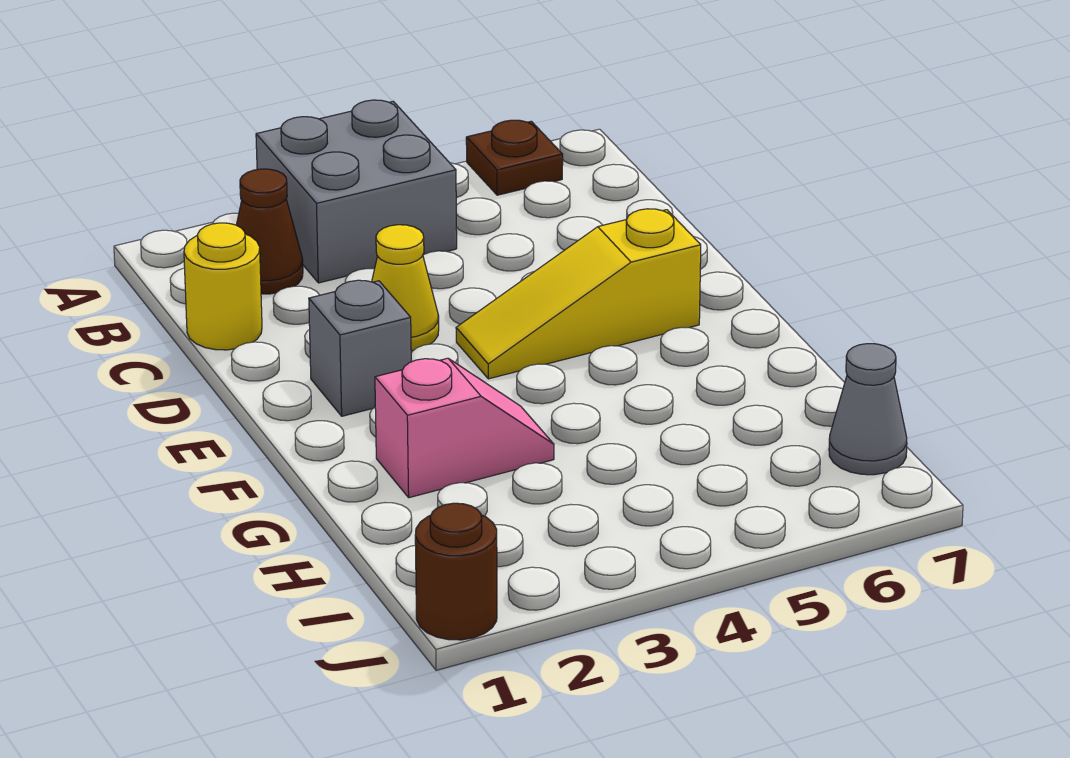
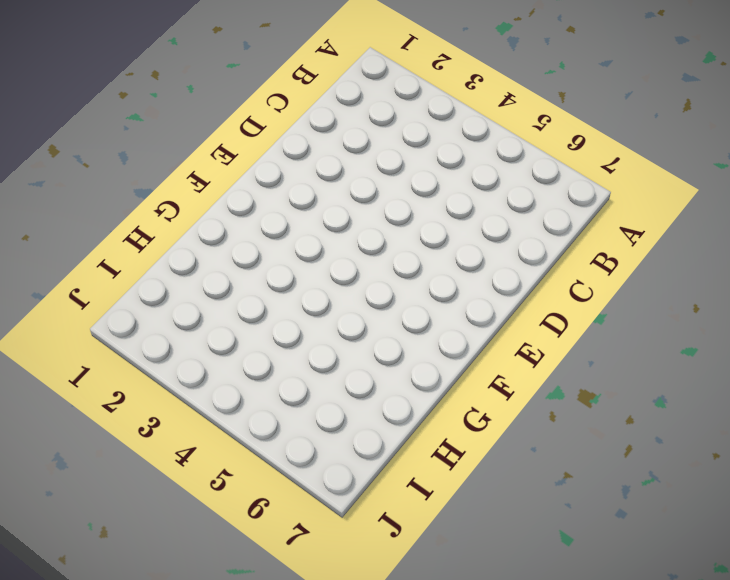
none -> grey brick A3:B4 level 1
none -> brown plate A6 level 1

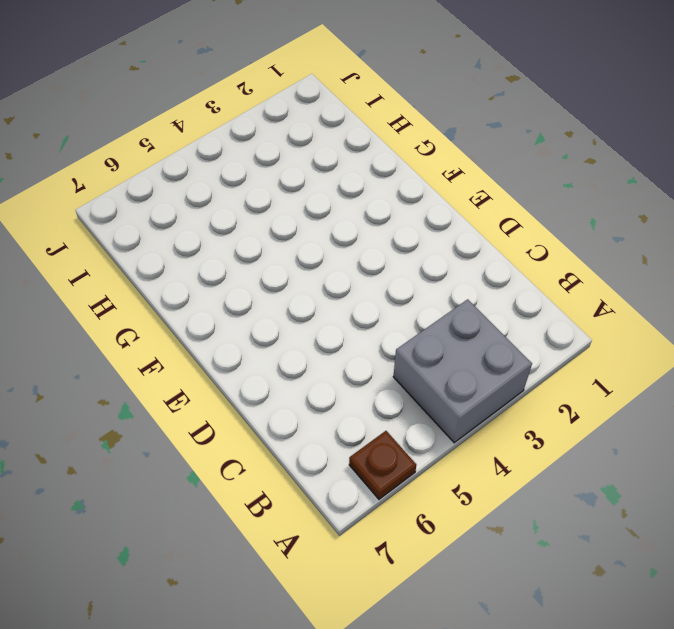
none -> brown cone B2 level 1
none -> yellow round brick C1 level 1

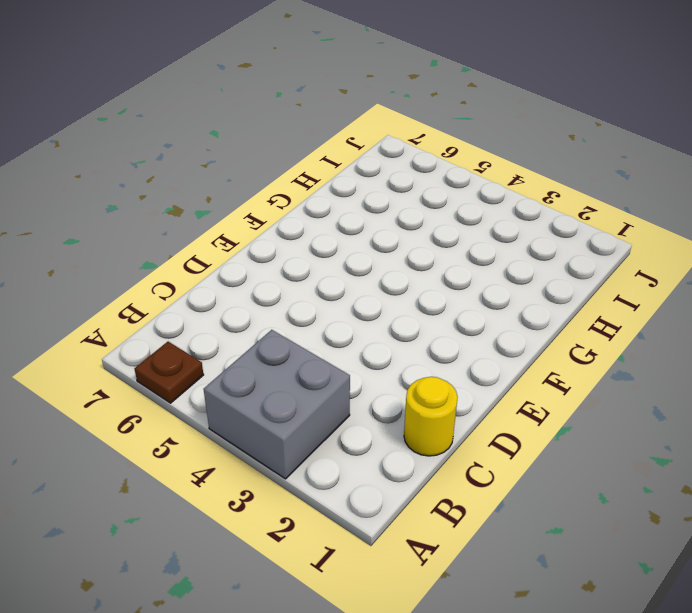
none -> brown cone B2 level 1
none -> yellow cone D3 level 1

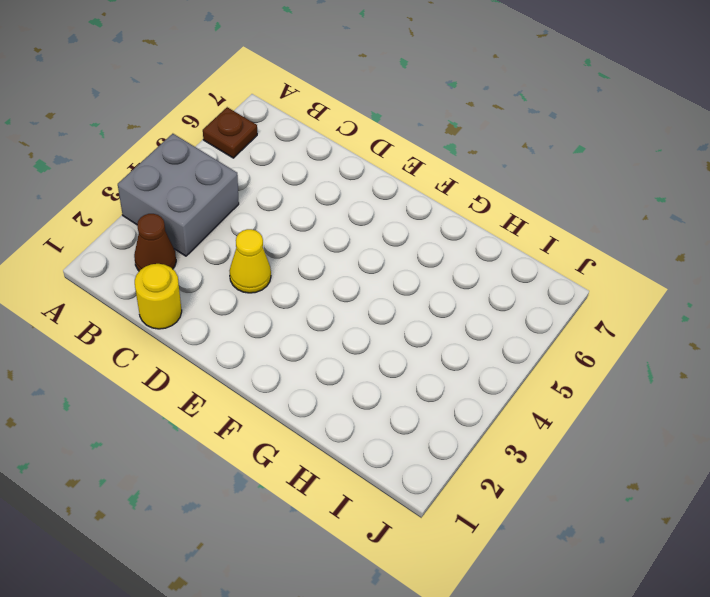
none -> grey brick E2 level 1
none -> yellow slope E4:E6 level 1 top 6

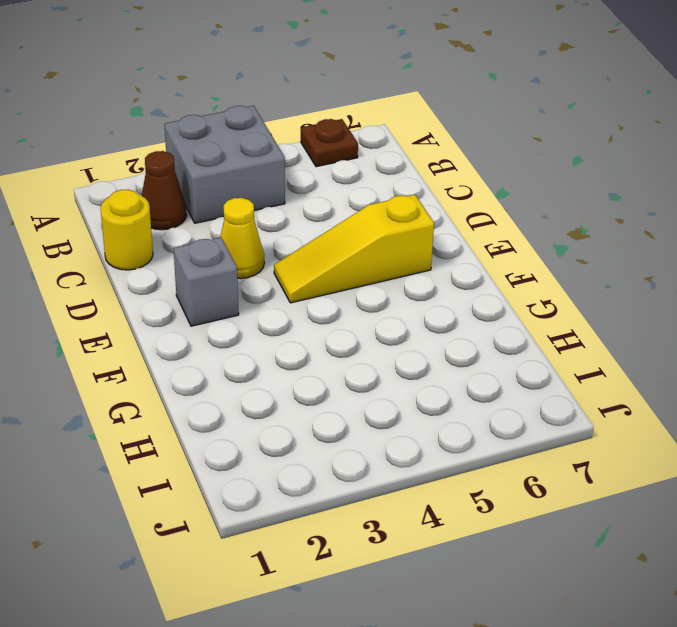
none -> pink slope G2:G3 level 1 top 2
none -> grey cone I7 level 1

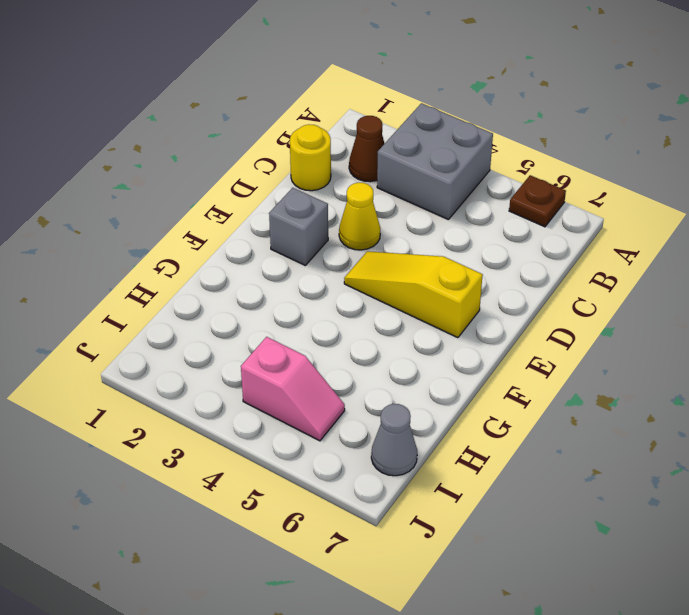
pink slope I4:I5 level 1 top 4 -> pink slope G2:G3 level 1 top 2
none -> brown round brick J1 level 1

